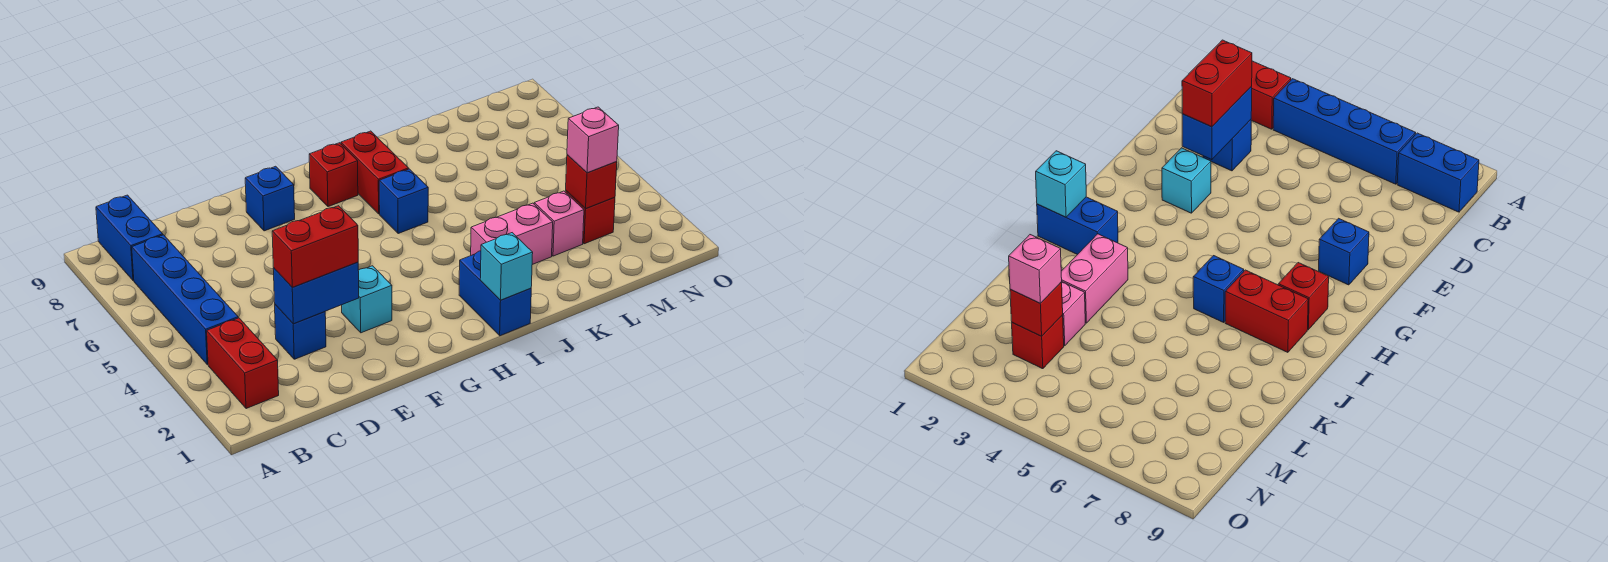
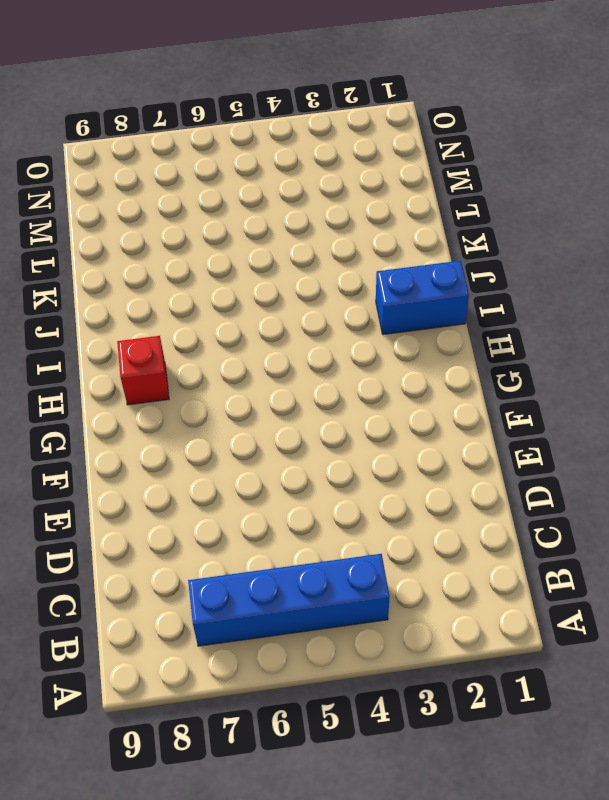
none -> red brick B2:B3 level 1
none -> blue brick B8:B9 level 1
none -> blue brick D3 level 1

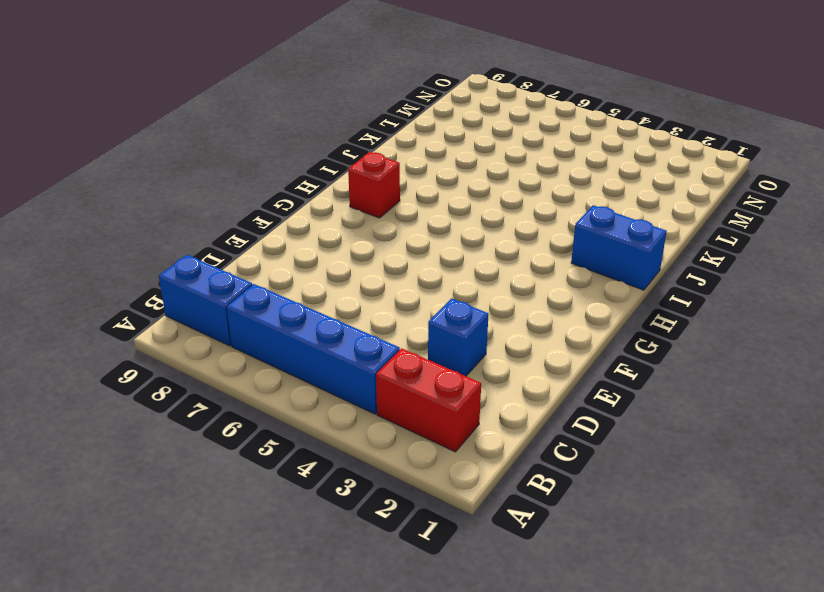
none -> cyan brick F3 level 1
none -> blue brick F8 level 1
none -> blue brick I6 level 1

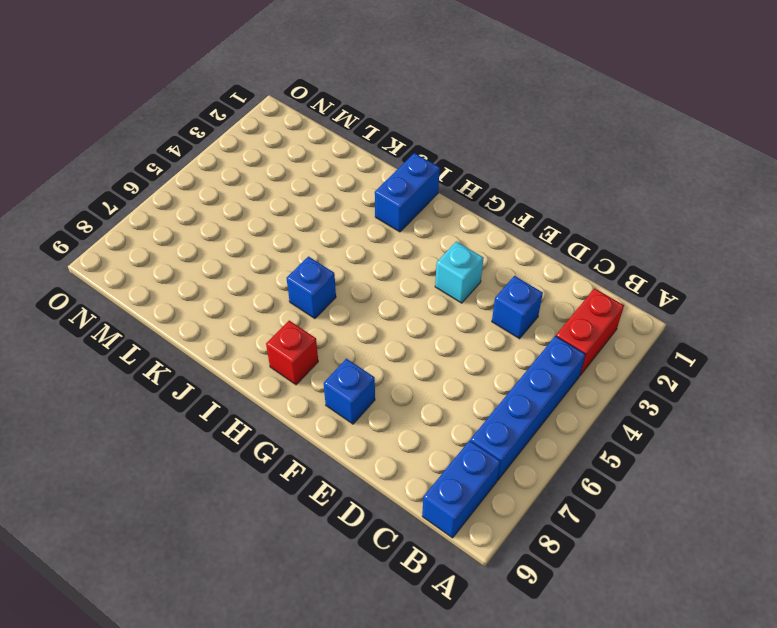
none -> red brick I7:I8 level 1
none -> pink brick J3:K3 level 1
none -> pink brick L3 level 1

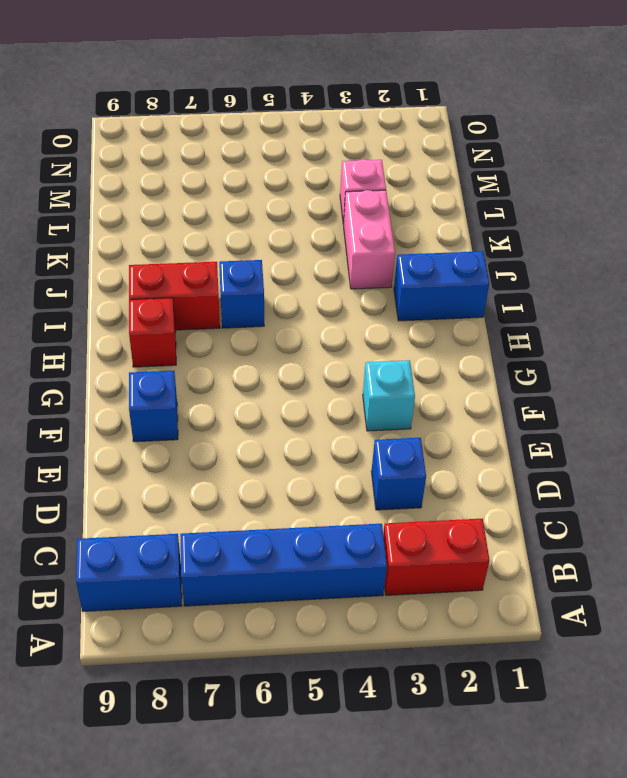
none -> red brick M3 level 1
none -> blue brick D3:E3 level 2
none -> cyan brick I1 level 2

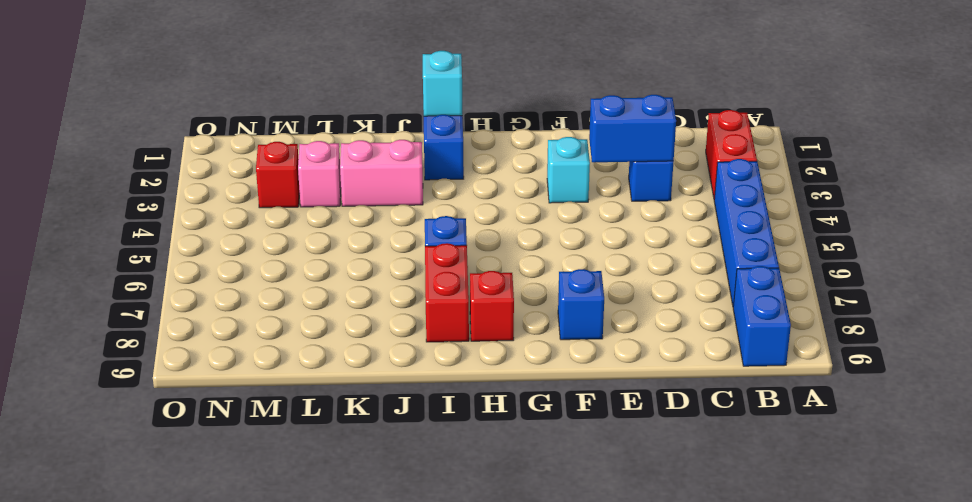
none -> red brick M3 level 2
none -> red brick D3:E3 level 3
none -> pink brick M3 level 3

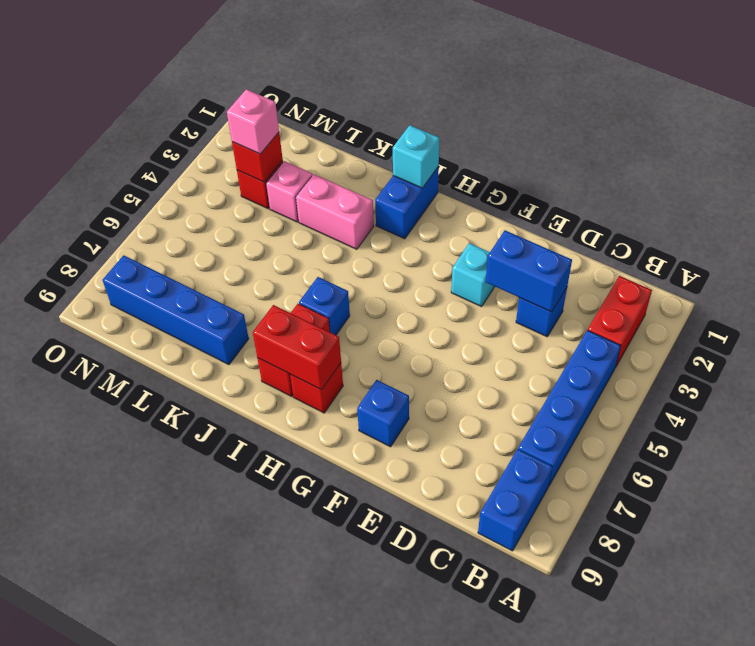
red brick H8:I8 level 2 -> red brick D3:E3 level 3
blue brick K8:N8 level 1 -> none

